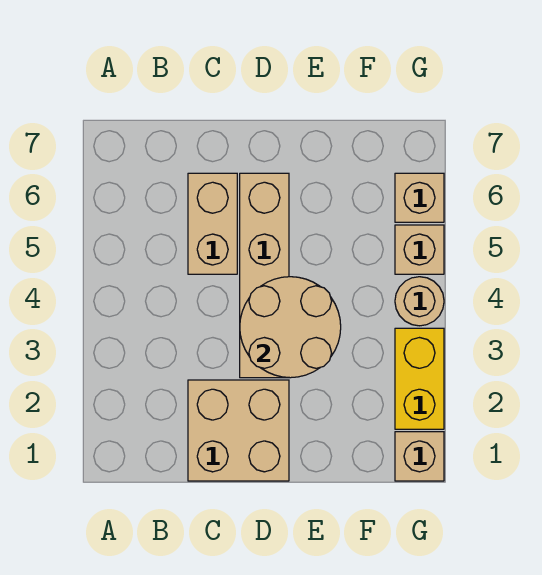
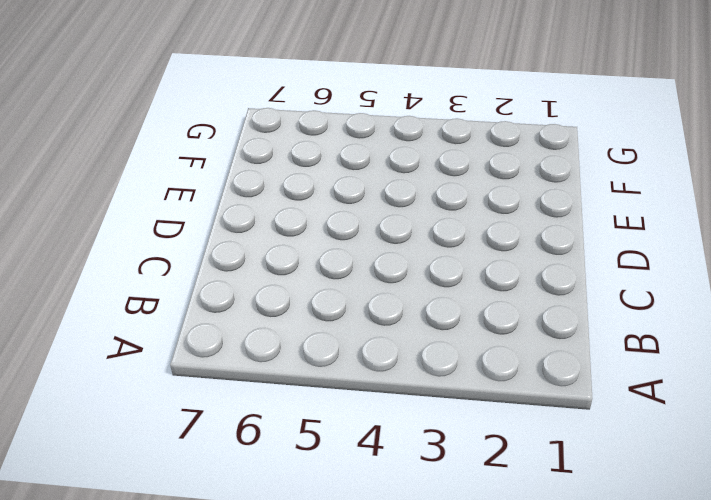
none -> tan brick C1:D2 level 1
none -> tan brick C5:C6 level 1

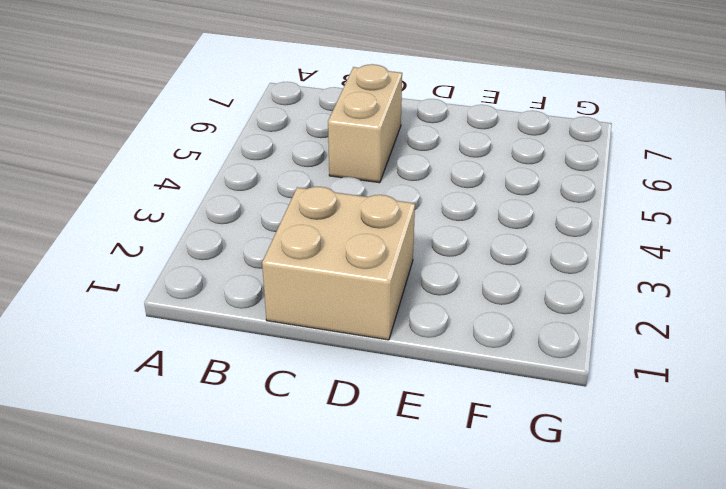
none -> tan brick D3:D6 level 1
none -> tan brick G1 level 1

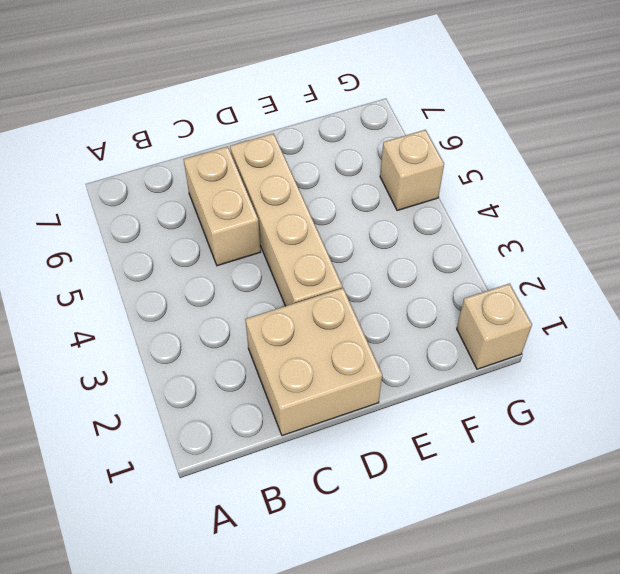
none -> yellow brick G2:G3 level 1
none -> tan round brick G4 level 1

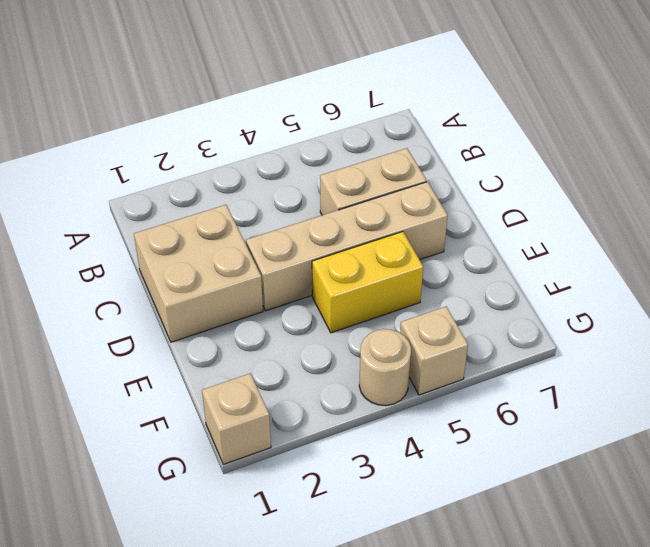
yellow brick E4:E5 level 1 -> yellow brick G2:G3 level 1
none -> tan brick G6 level 1
none -> tan round brick D3:E4 level 2

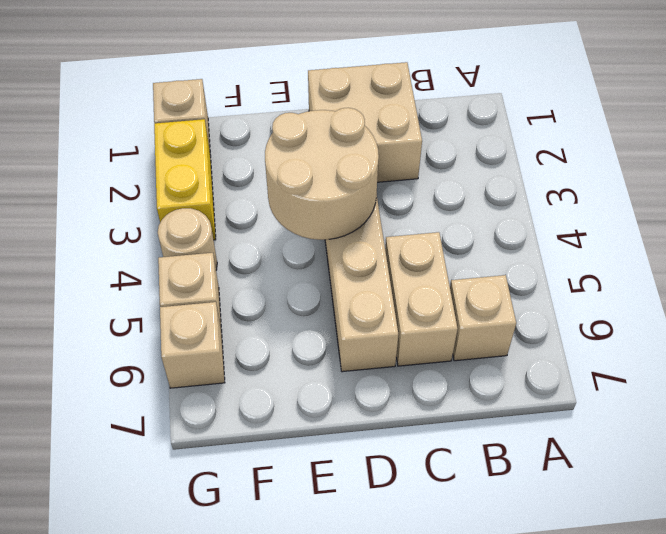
tan brick B6 level 1 -> none

